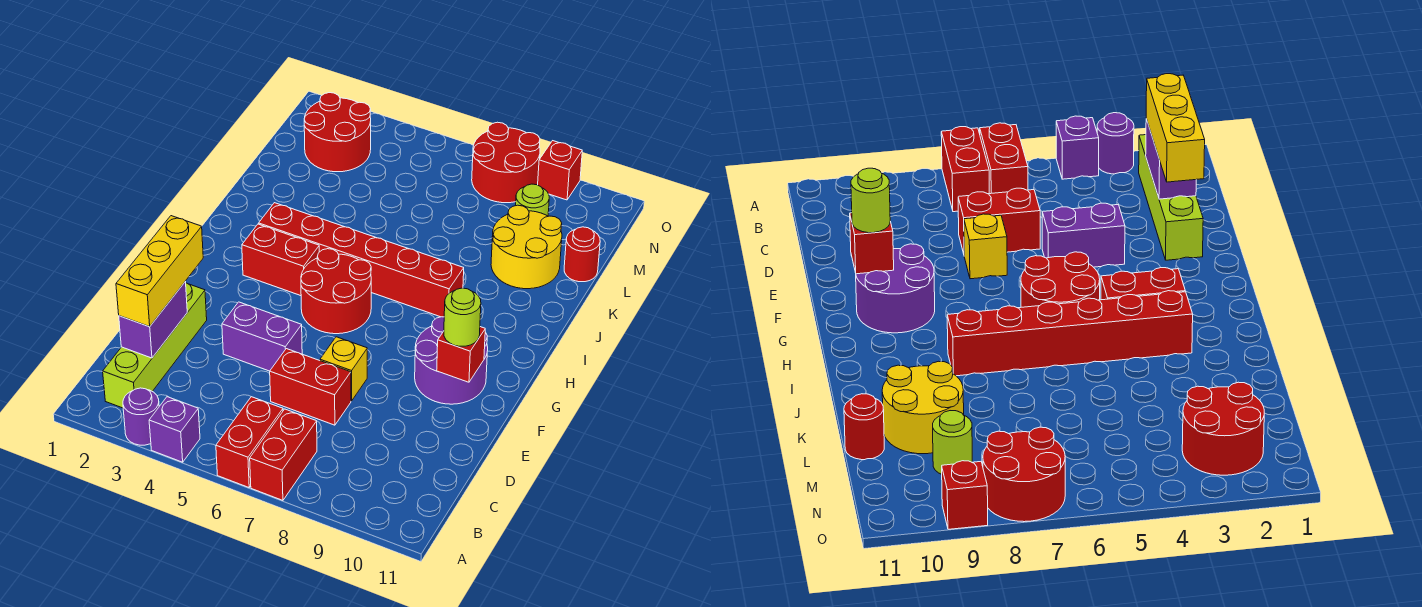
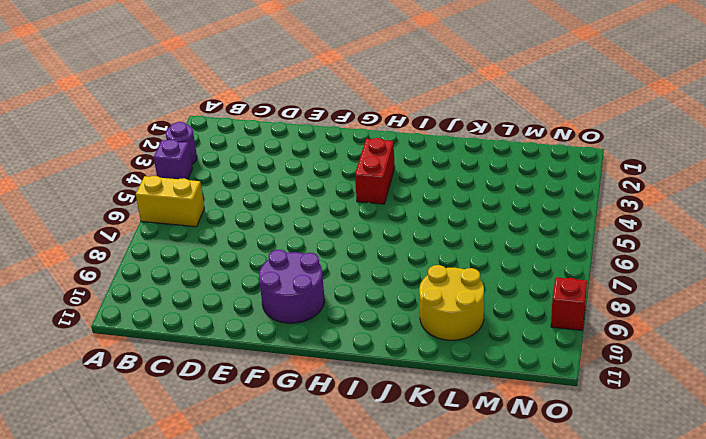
yellow brick A6:B6 level 1 -> red brick A6:B6 level 1
none -> red brick A7:B7 level 1
none -> lime brick B2:E2 level 1
none -> red brick D6:D7 level 1

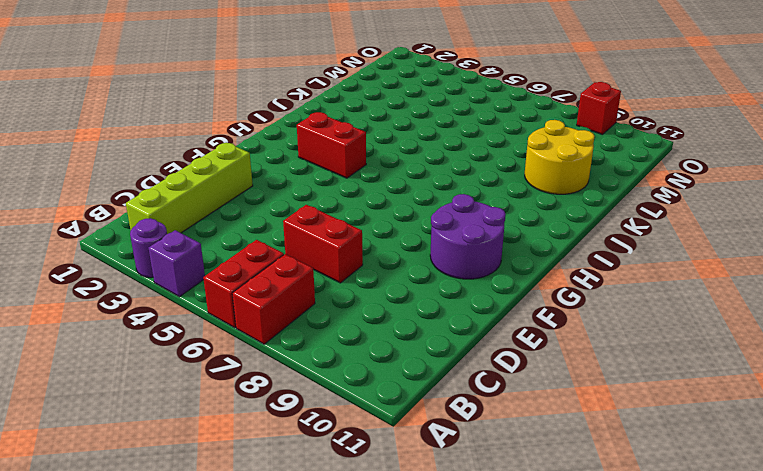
none -> purple brick E4:E5 level 1
none -> yellow brick E7 level 1
none -> red round brick G5:H6 level 1

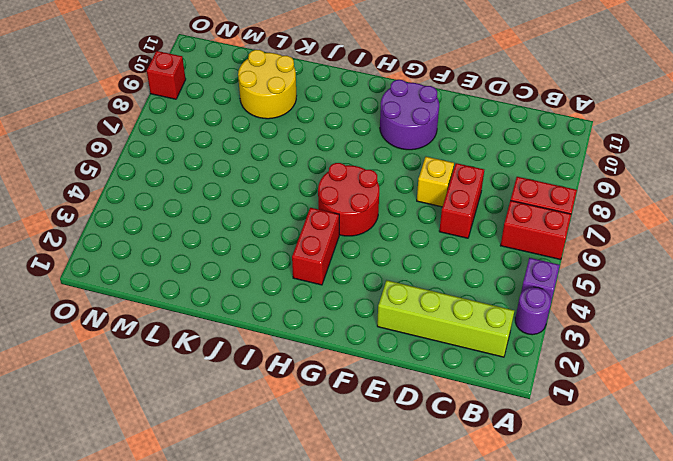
none -> purple brick E4:E5 level 1
none -> red brick I3:I8 level 1
none -> red round brick L11 level 1

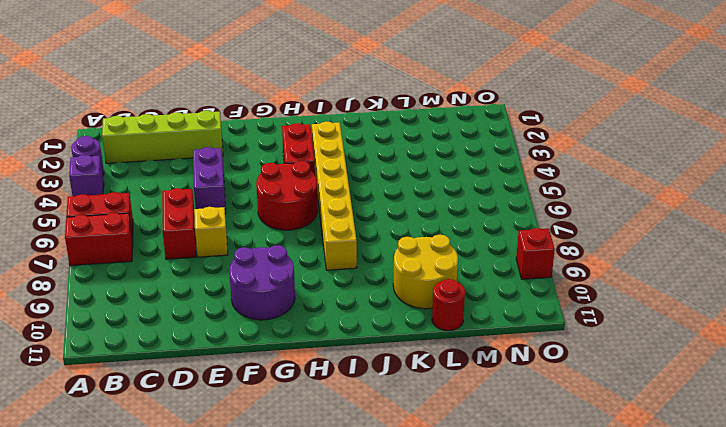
yellow brick I3:I8 level 1 -> red brick I3:I8 level 1
none -> red round brick M2:N3 level 1
none -> lime round brick M9 level 1
none -> red round brick N7:O8 level 1

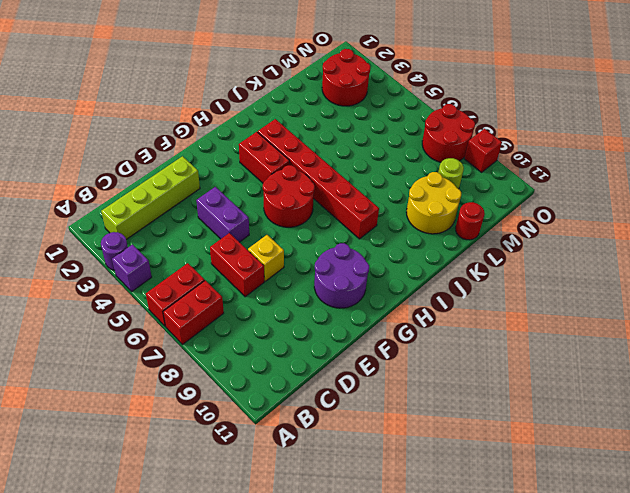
none -> purple brick C2:D2 level 2
none -> red brick F10 level 2
none -> yellow brick C2:E2 level 3

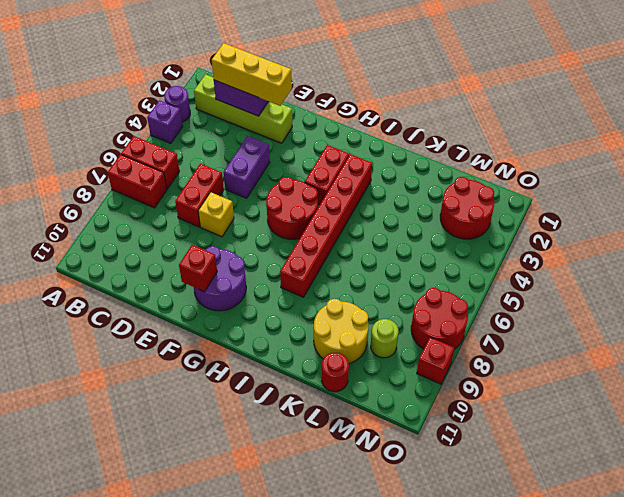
none -> lime round brick F10 level 3

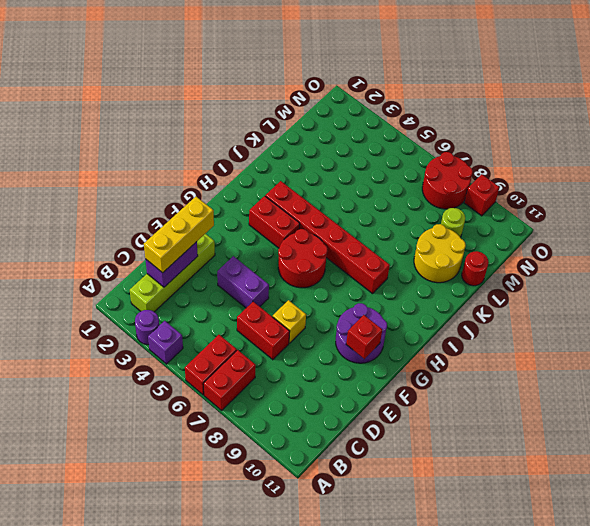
none -> red round brick M2:N3 level 1
none -> lime round brick F10 level 3

